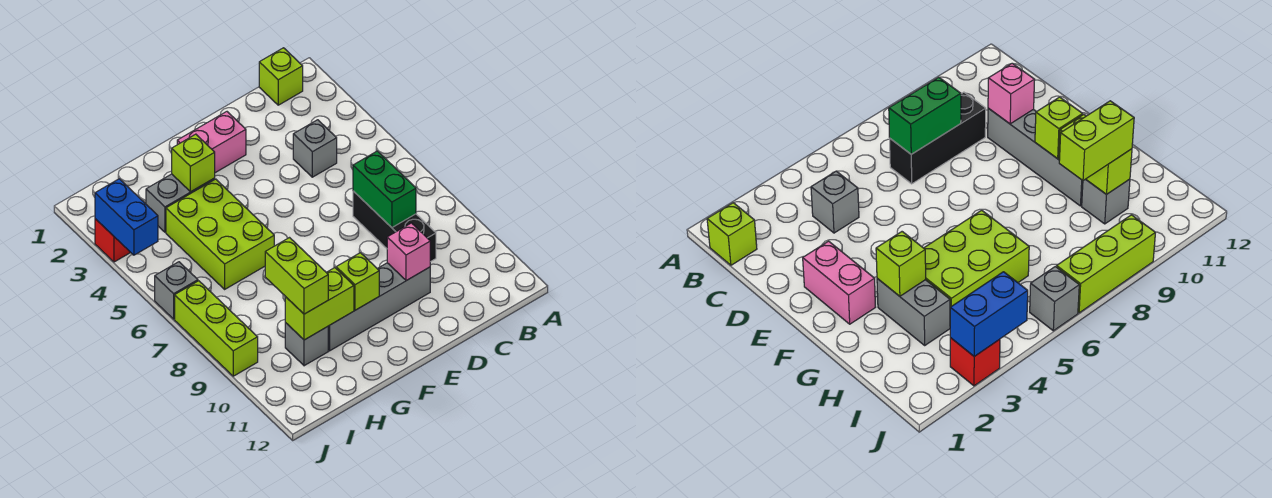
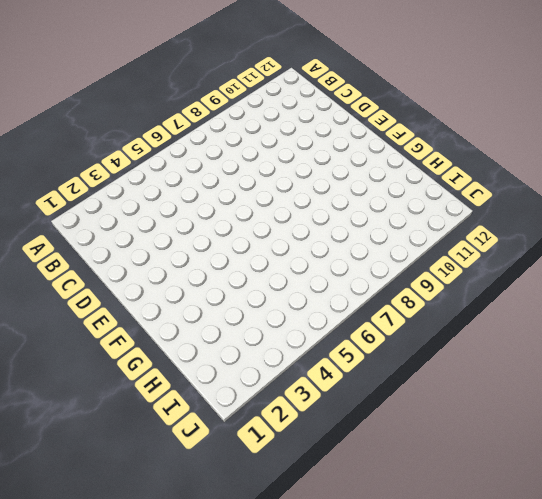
none -> lime brick B1 level 1
none -> grey brick C4 level 1
none -> black brick C7:C9 level 1

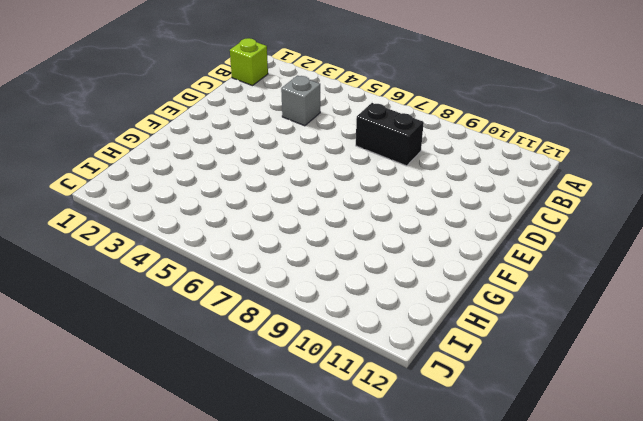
black brick C7:C8 level 1 -> black brick C7:C9 level 1
none -> grey brick D10:G10 level 1
none -> pink brick E2:F2 level 1
none -> grey brick G3:H3 level 1

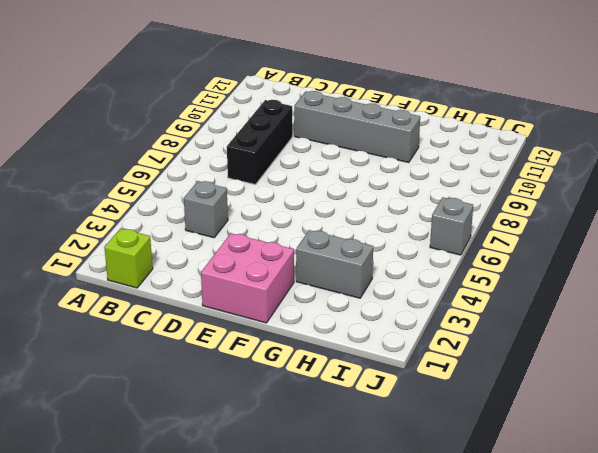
pink brick E1:F2 level 1 -> pink brick E2:F2 level 1
none -> lime brick G4:H6 level 1
none -> grey brick H10 level 1
none -> red brick J3 level 1

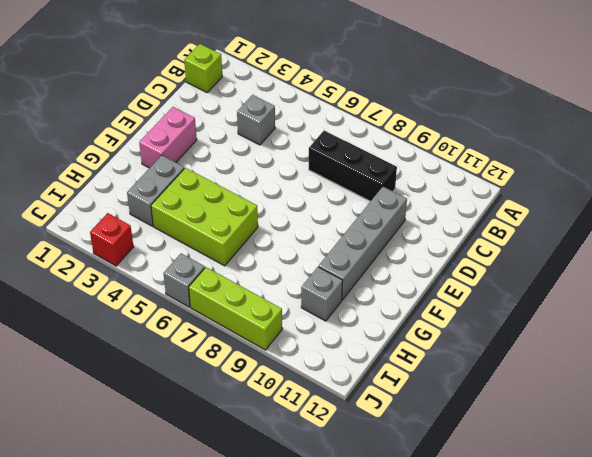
none -> green brick C7:C8 level 2
none -> pink brick D10 level 2
none -> lime brick F10 level 2

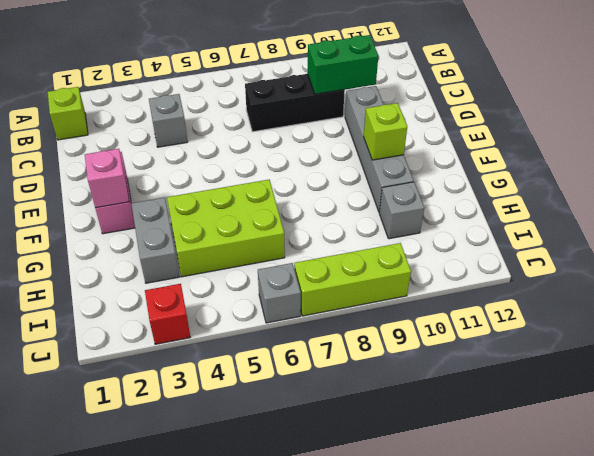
green brick C9:C10 level 2 -> green brick C7:C8 level 2
pink brick F2 level 2 -> pink brick D10 level 2
none -> lime brick G3 level 2
none -> lime brick G10:H10 level 2
none -> blue brick J3:J4 level 2

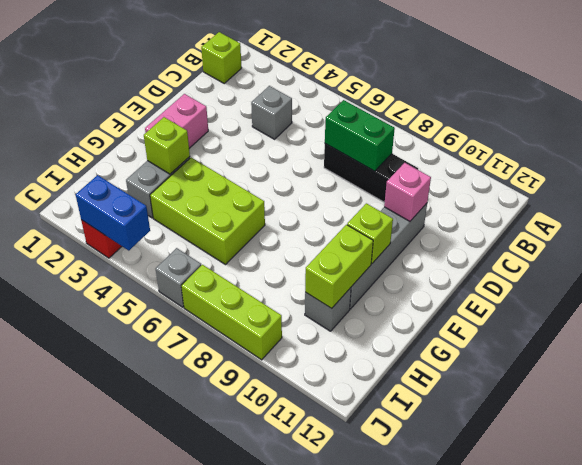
none -> lime brick H9:H10 level 3

